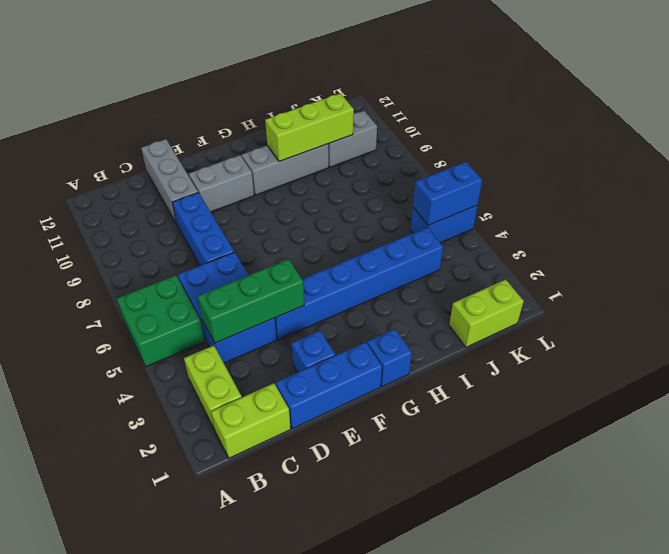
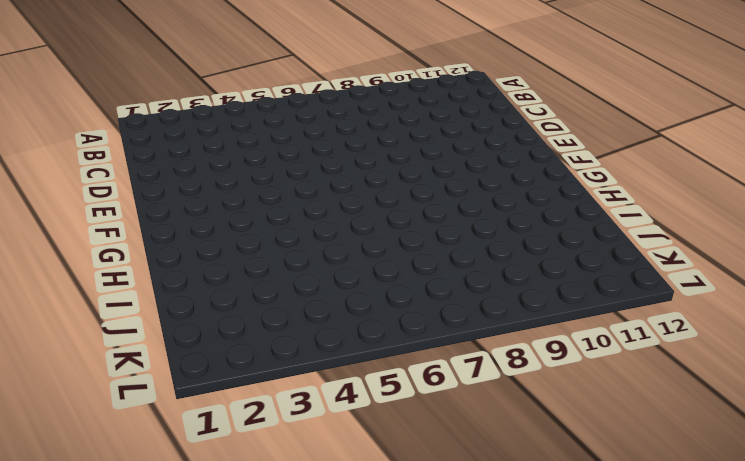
none -> green brick A5:B6 level 1
none -> lime brick B1:C1 level 1
none -> lime brick B2:B3 level 1

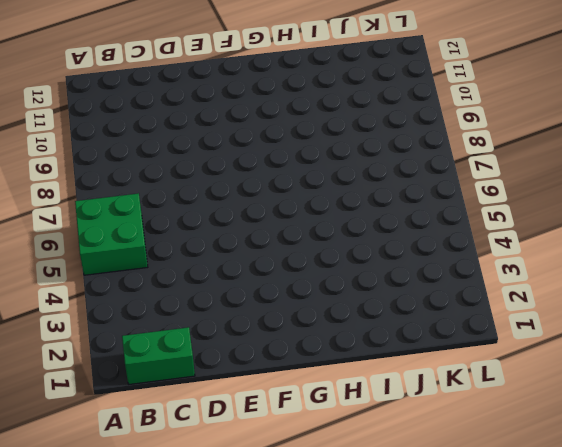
green brick B1:C1 level 1 -> lime brick B1:C1 level 1
none -> lime brick B2:B3 level 1
none -> blue brick C4:D6 level 1
none -> blue brick D1:F1 level 1

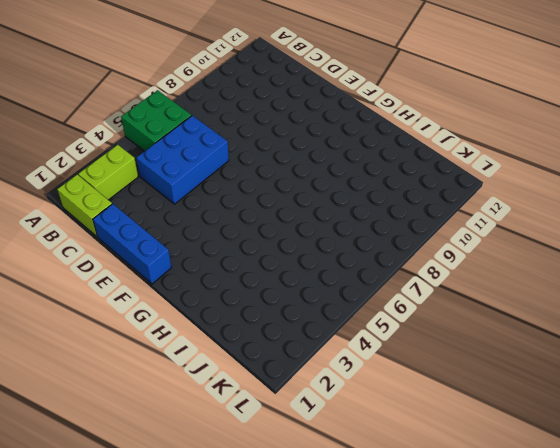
none -> blue brick D7:D9 level 1
none -> grey brick D10:D12 level 1
none -> blue brick E2 level 1

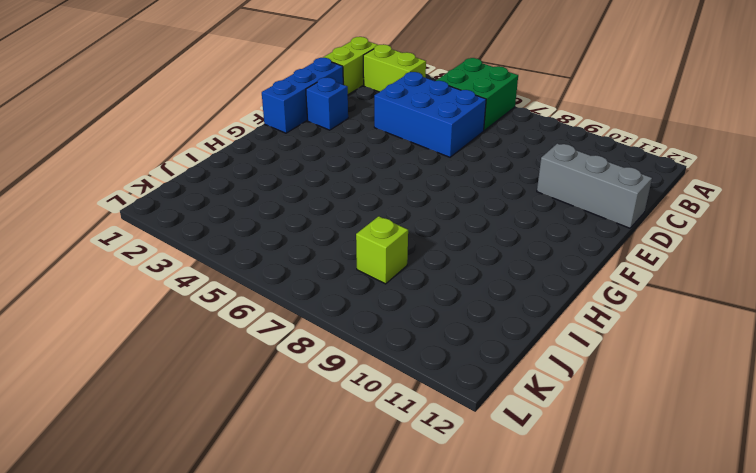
lime brick J8 level 1 -> none
none -> blue brick D7:D9 level 1
none -> blue brick E4:J4 level 1
none -> grey brick E10:F10 level 1

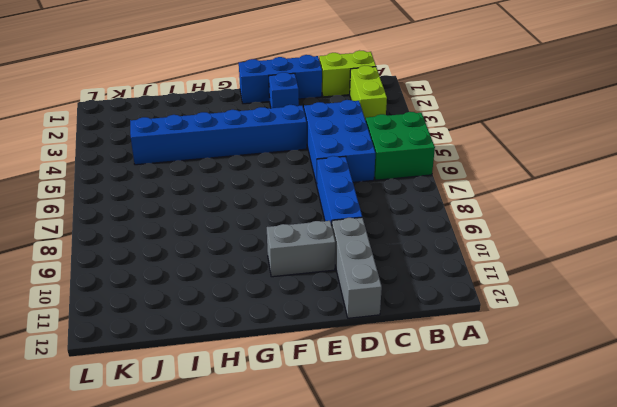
none -> blue brick G1 level 1
none -> grey brick G10:I10 level 1
none -> lime brick J1:K1 level 1

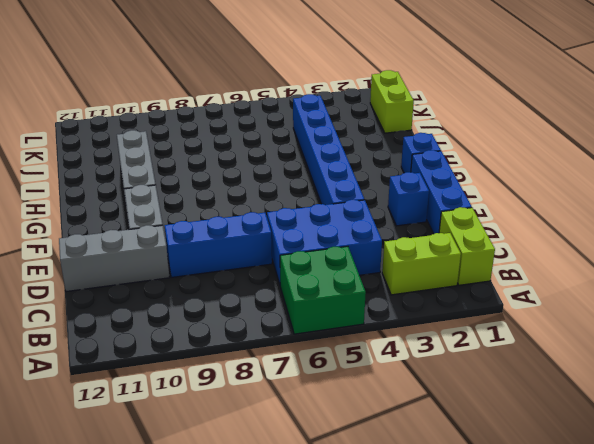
none -> grey brick J10:K10 level 1
none -> blue brick K5:L5 level 1
none -> green brick C4:E4 level 2

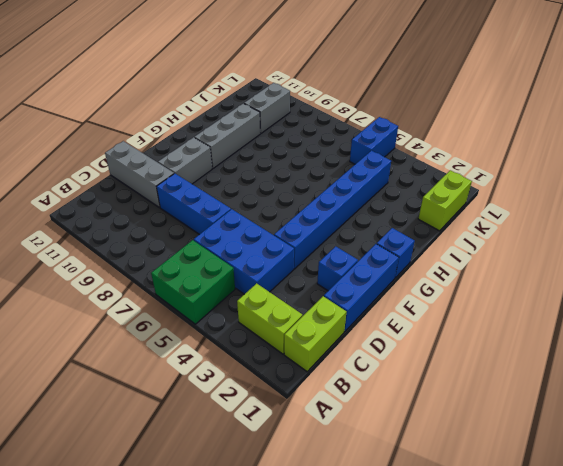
none -> green brick C4:E4 level 2
none -> lime brick H10:J10 level 2
none -> blue brick K5:L5 level 2

